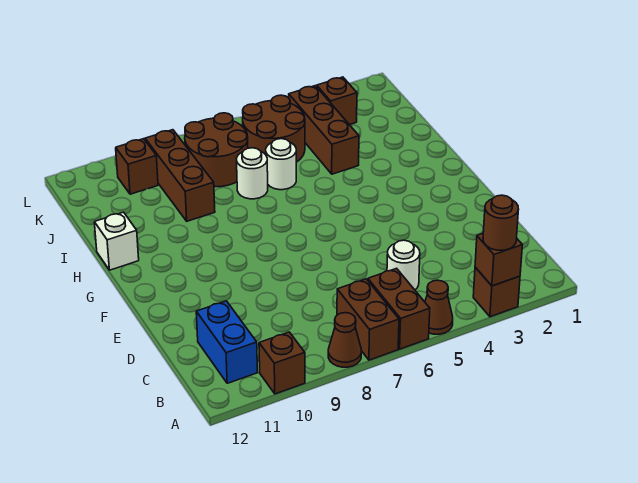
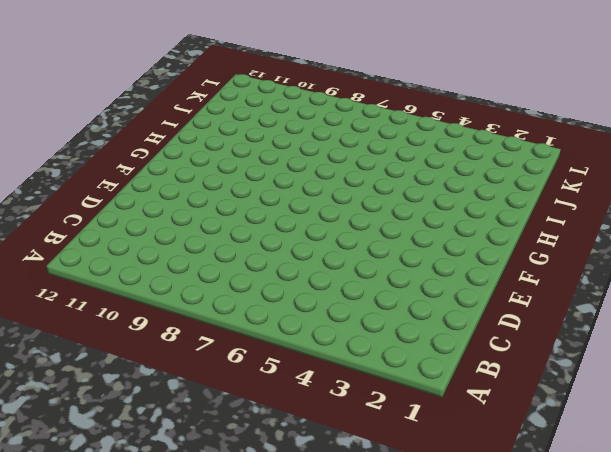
none -> brown brick A3 level 1
none -> brown cone A5 level 1
none -> brown brick A6:B6 level 1

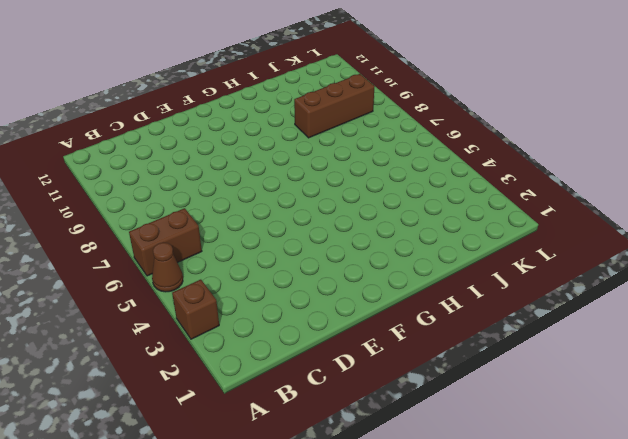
none -> brown brick A7:B7 level 1
none -> brown cone A8 level 1
none -> brown brick A10 level 1

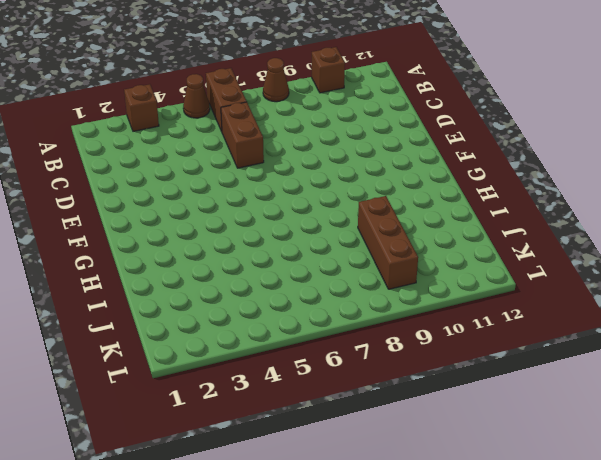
brown brick C6:D6 level 1 -> brown brick A7:B7 level 1
none -> blue brick B11:C11 level 1
none -> white round brick C5 level 1
none -> white brick H12 level 1

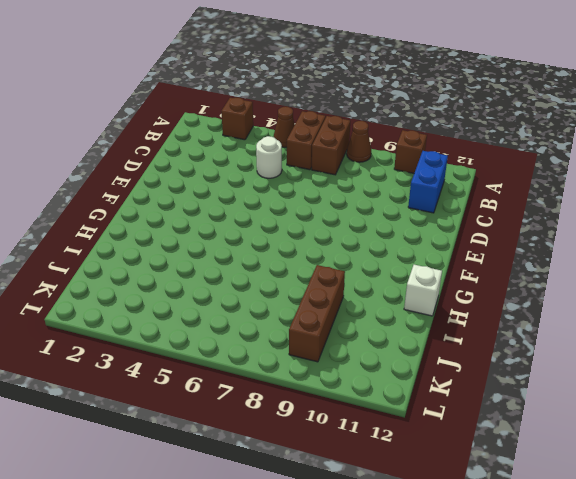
none -> brown brick I4:K4 level 1
none -> white round brick I6 level 1
none -> white round brick I7 level 1

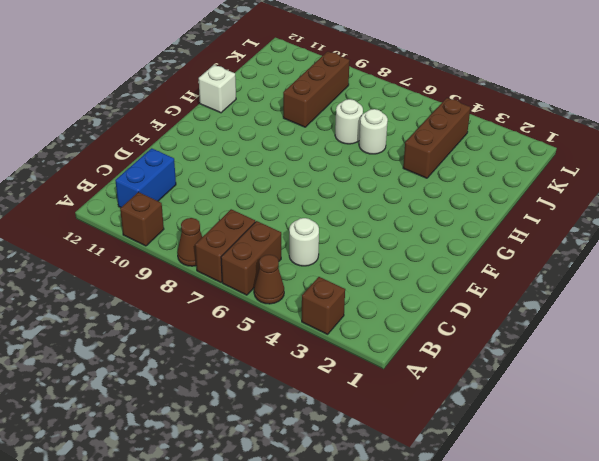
none -> brown round brick J5:K6 level 1
none -> brown round brick J7:K8 level 1
none -> brown brick K3 level 1

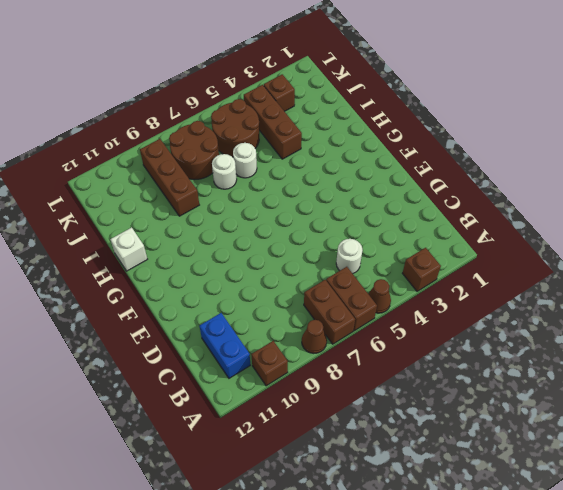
none -> brown brick K10 level 1
none -> brown brick A3 level 2
none -> brown round brick A3 level 3

